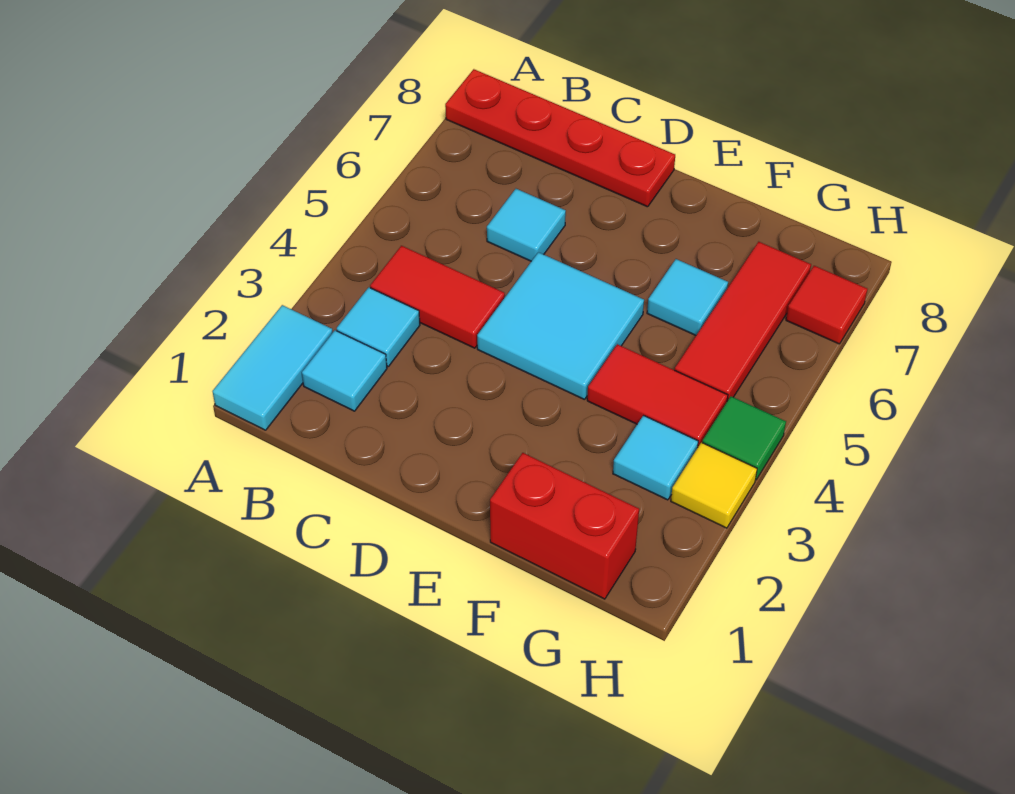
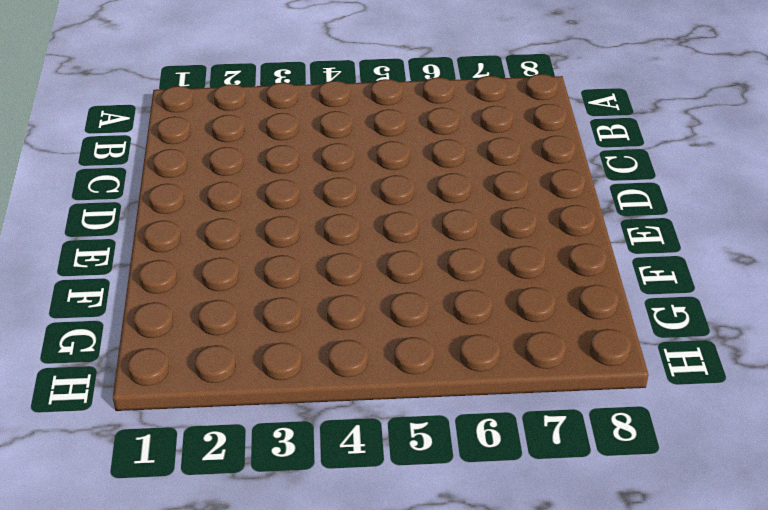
none -> cyan tile A1:A2 level 1
none -> red plate A8:D8 level 1
none -> cyan tile B2 level 1

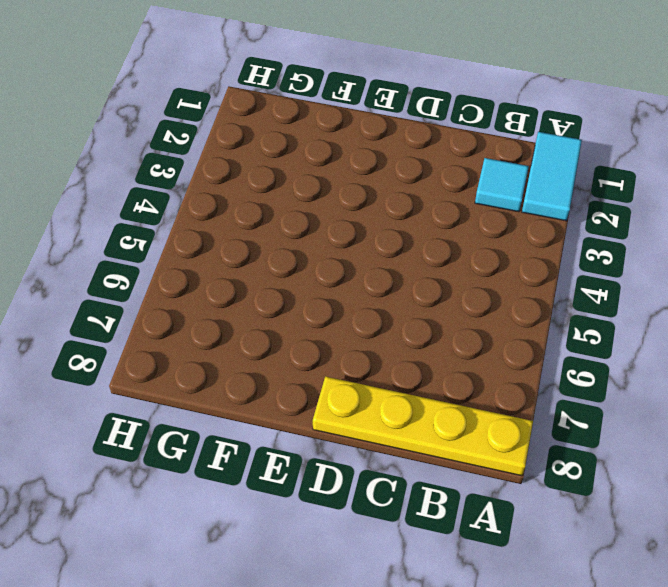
yellow plate A8:D8 level 1 -> red plate A8:D8 level 1
none -> cyan tile B3 level 1
none -> red tile B4:C4 level 1
none -> cyan tile C6 level 1

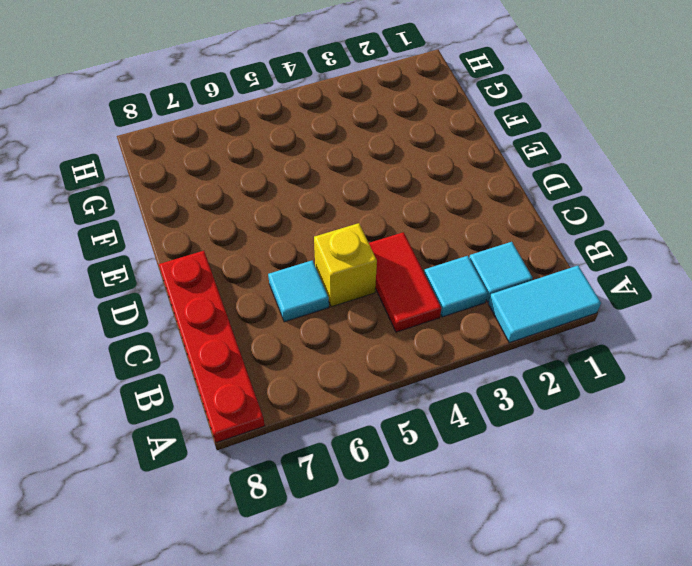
yellow brick C5 level 1 -> none
none -> cyan tile D4:E5 level 1
none -> red brick F1:G1 level 1
none -> red tile F4:G4 level 1

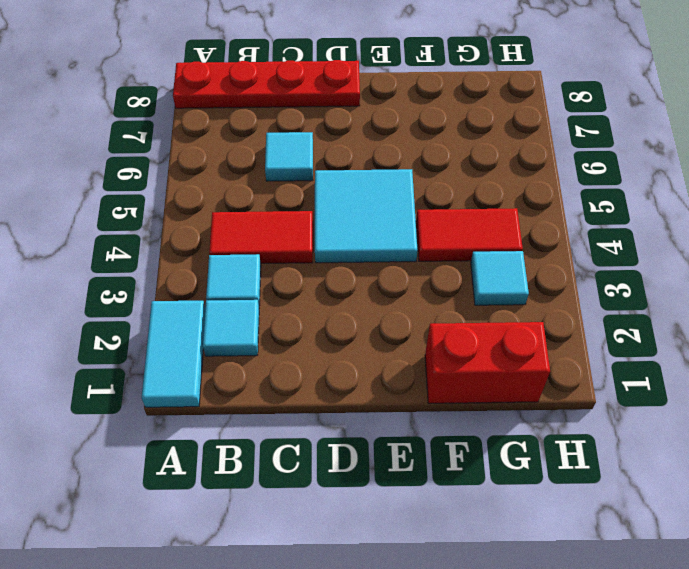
none -> cyan tile F6 level 1
none -> red tile G5:G7 level 1
none -> yellow tile H3 level 1

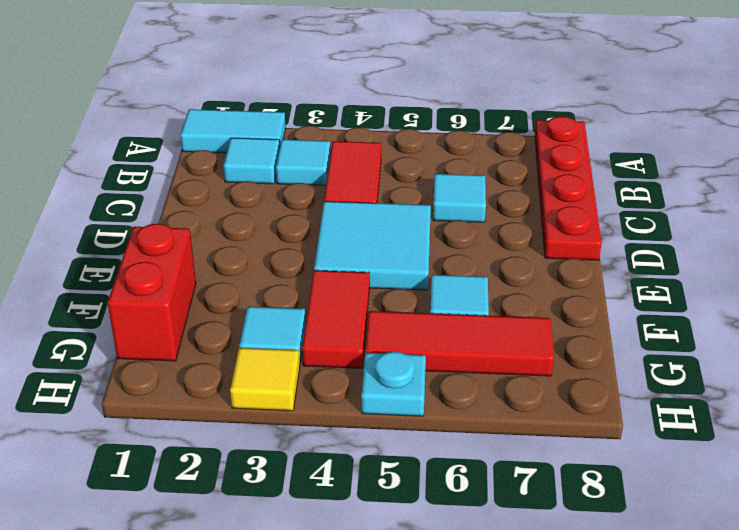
cyan plate H5 level 1 -> none
none -> green tile H4 level 1
none -> red tile H7 level 1

